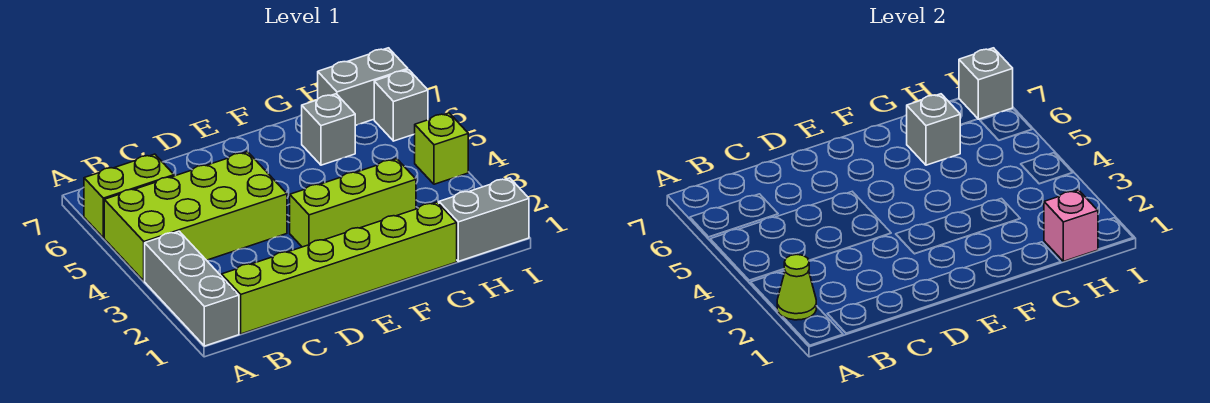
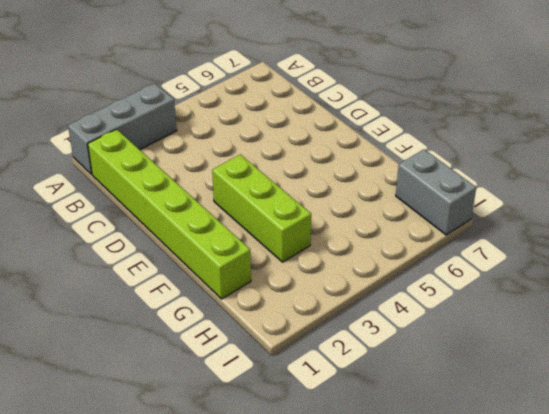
none -> lime brick A4:D5 level 1
none -> lime brick A6:B6 level 1
none -> grey brick G6 level 1

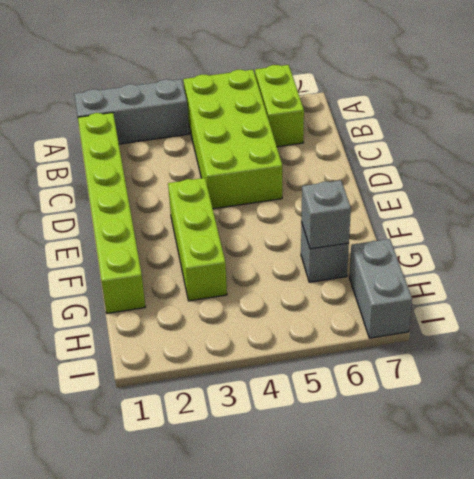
none -> grey brick H1:I1 level 1
none -> lime brick I4 level 1
none -> grey brick I6 level 1

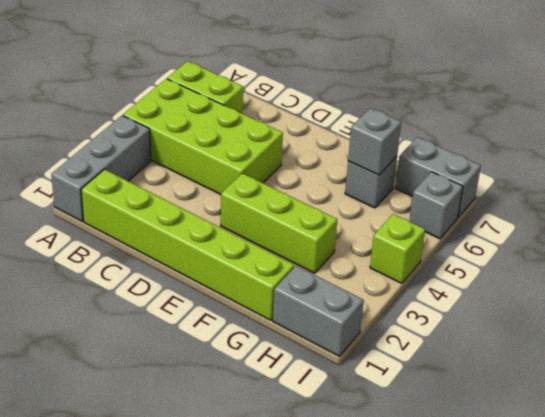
none -> lime cone A2 level 2
none -> pink brick H1 level 2
none -> grey brick I7 level 2

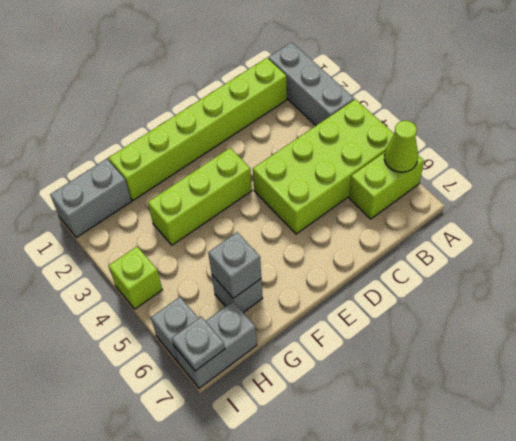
lime cone A6 level 2 -> lime cone A2 level 2
grey plate I7 level 2 -> grey brick I7 level 2
none -> pink brick H1 level 2

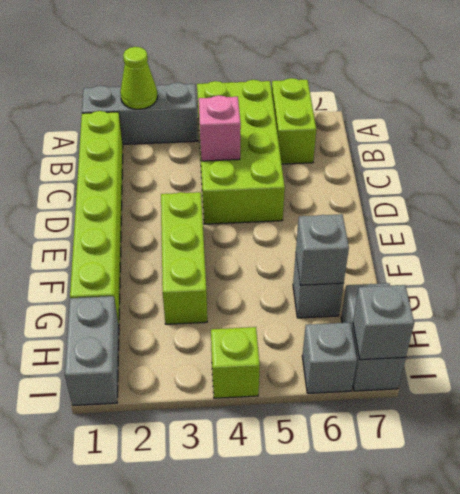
pink brick C4 level 2 -> pink brick H1 level 2

